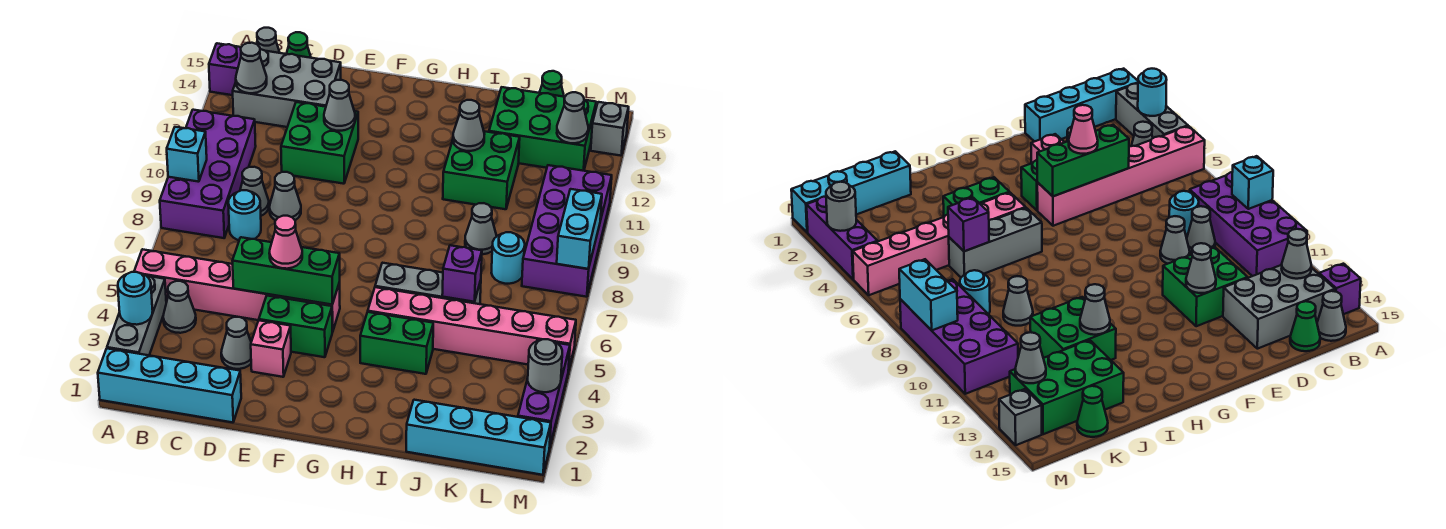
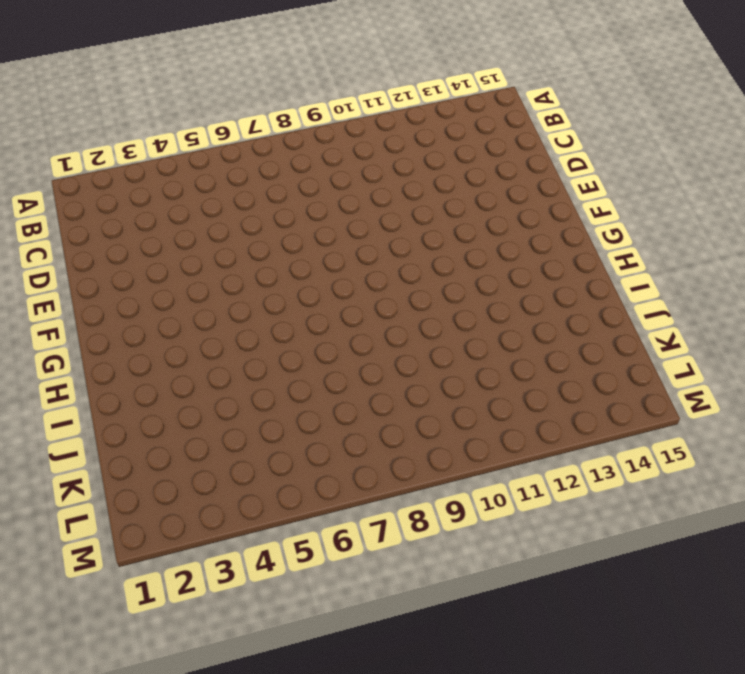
none -> cyan brick A1:D1 level 1
none -> grey brick A2:A4 level 1
none -> pink brick A5:F5 level 1
none -> purple brick A8:B11 level 1

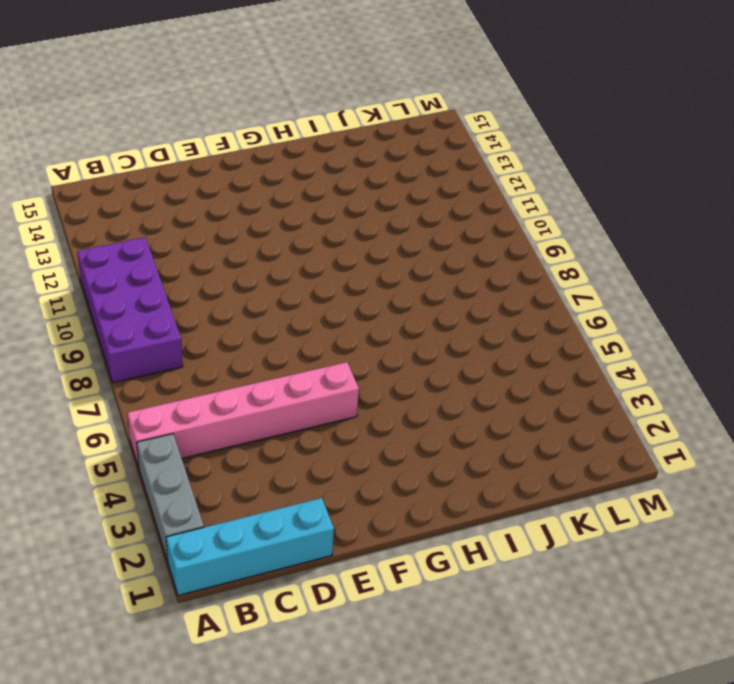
none -> purple brick A14 level 1
none -> grey cone B4 level 1
none -> grey brick B13:D14 level 1
none -> grey cone B15 level 1

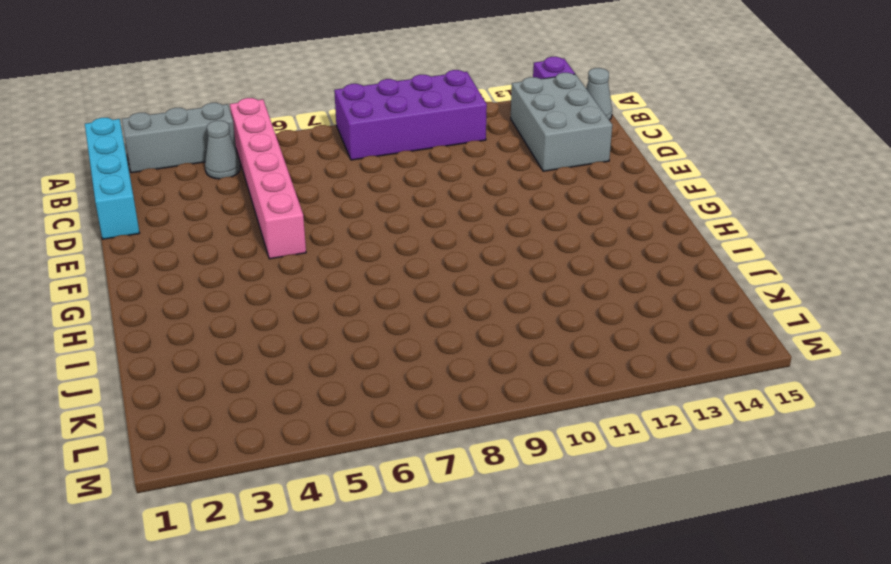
none -> cyan round brick C8 level 1
none -> grey cone C9 level 1
none -> green cone C15 level 1
none -> grey cone D3 level 1

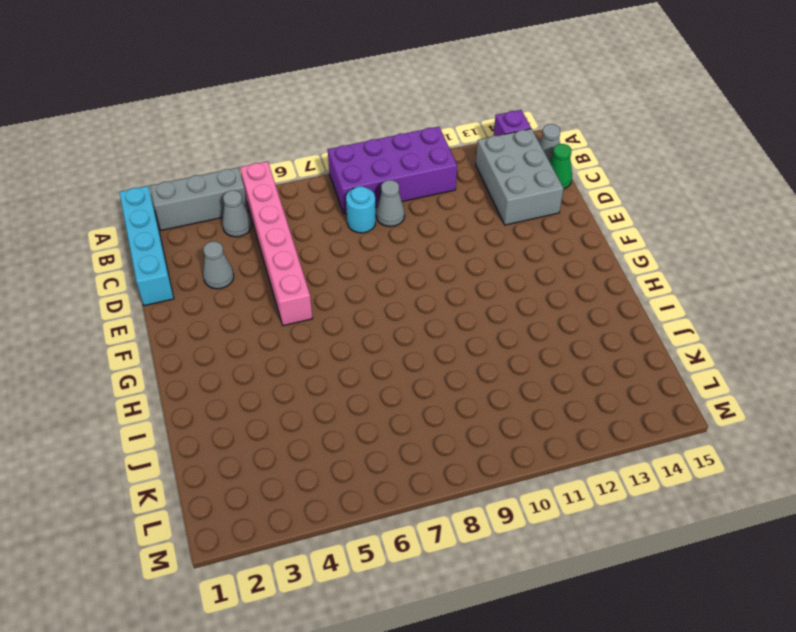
none -> grey cone D9 level 1
none -> green brick D11:E12 level 1
none -> pink brick E3 level 1
none -> green brick E4:F4 level 1

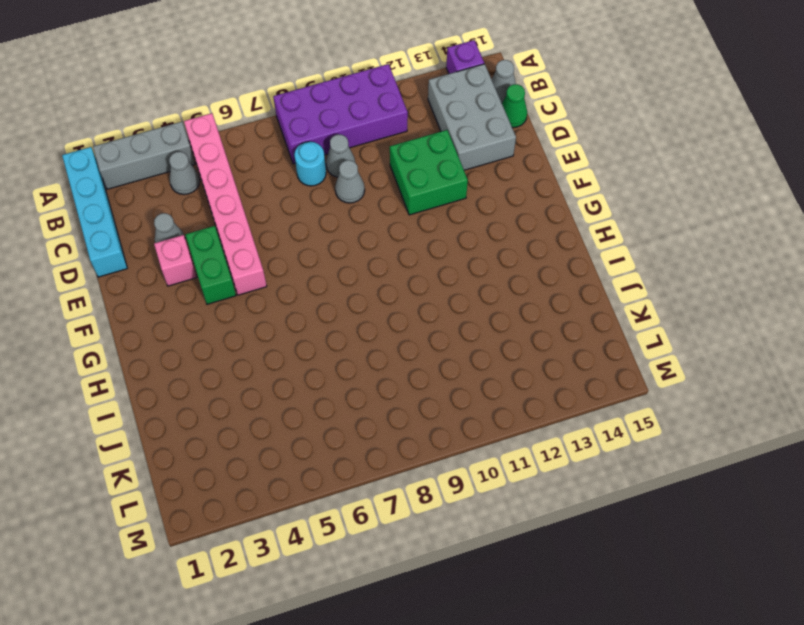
none -> green brick H4:I4 level 1
none -> pink brick H5:M5 level 1
none -> grey brick H6:J6 level 1
none -> green brick I11:J12 level 1

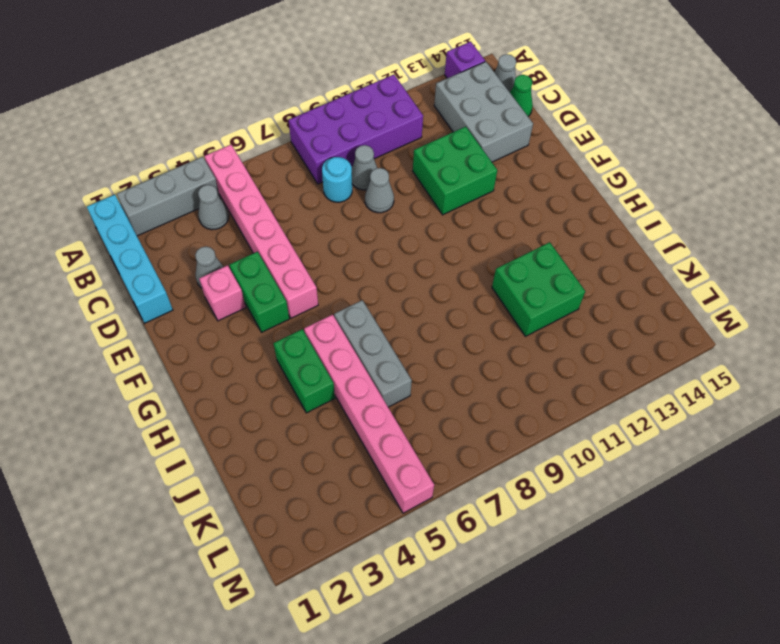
none -> cyan brick J1:M1 level 1
none -> grey cone J9 level 1
none -> green brick J13:L14 level 1
none -> cyan round brick K8 level 1

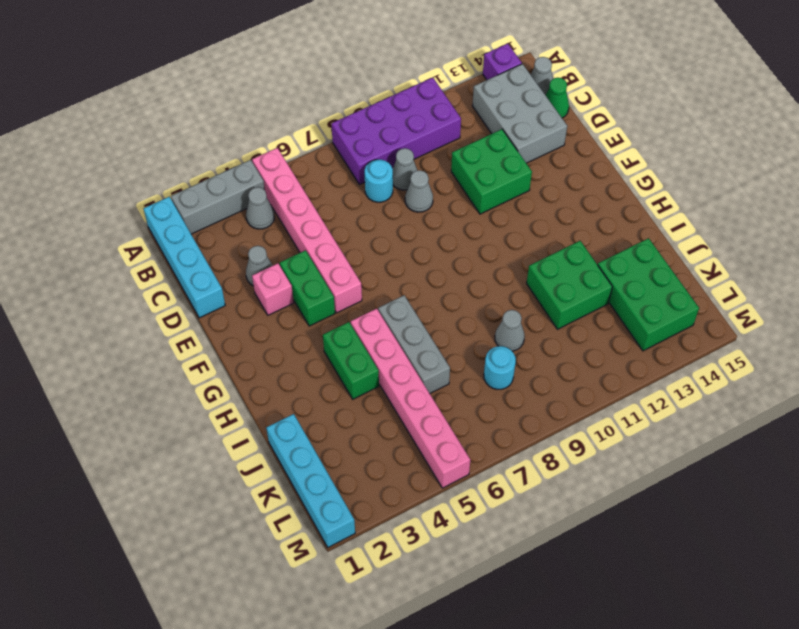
none -> green cone K15 level 1
none -> purple brick L8:M11 level 1
none -> purple brick M2:M4 level 1
none -> grey brick M14 level 1

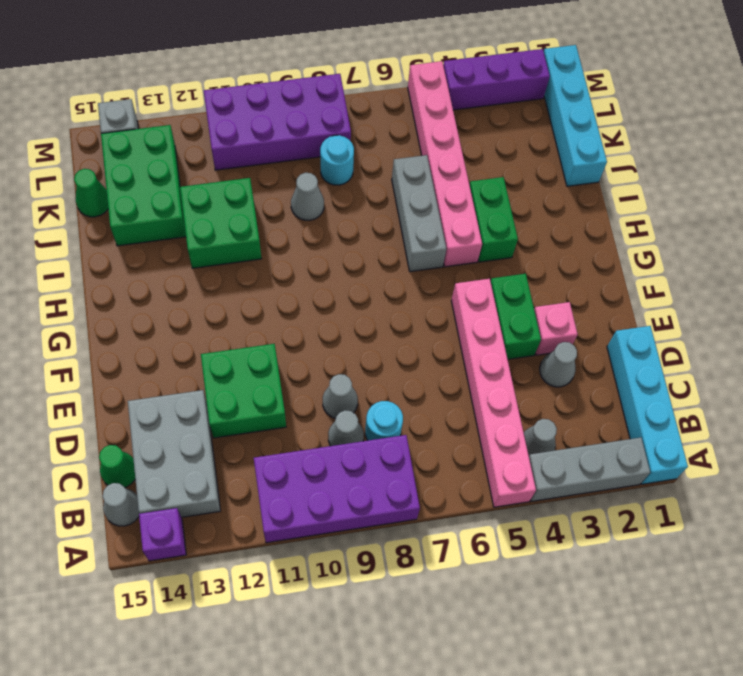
none -> cyan round brick A3 level 2
none -> cyan brick A9 level 2
none -> grey cone B13 level 2
none -> green brick D5:F5 level 2

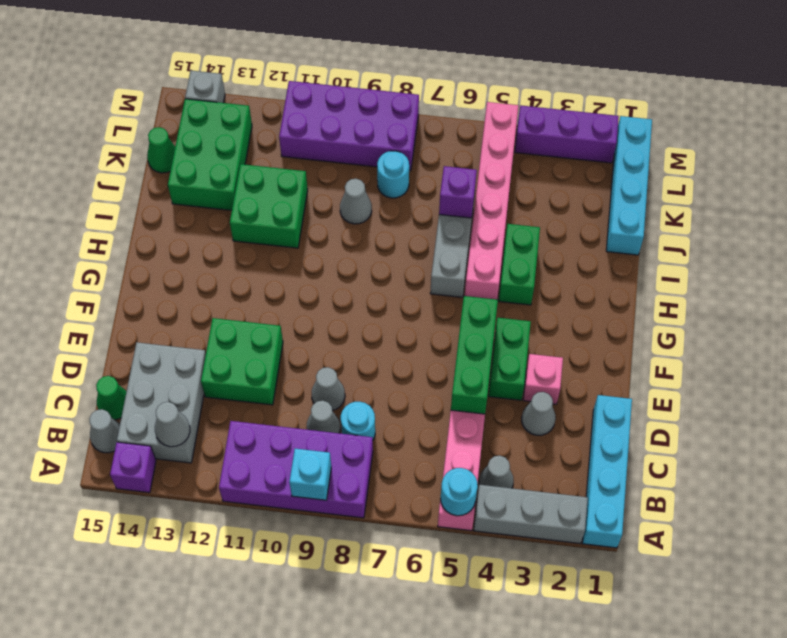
cyan round brick A5 level 2 -> cyan round brick A3 level 2
none -> grey cone E12 level 2
none -> grey cone I12 level 2
none -> grey cone L13 level 2
none -> grey round brick M3 level 2

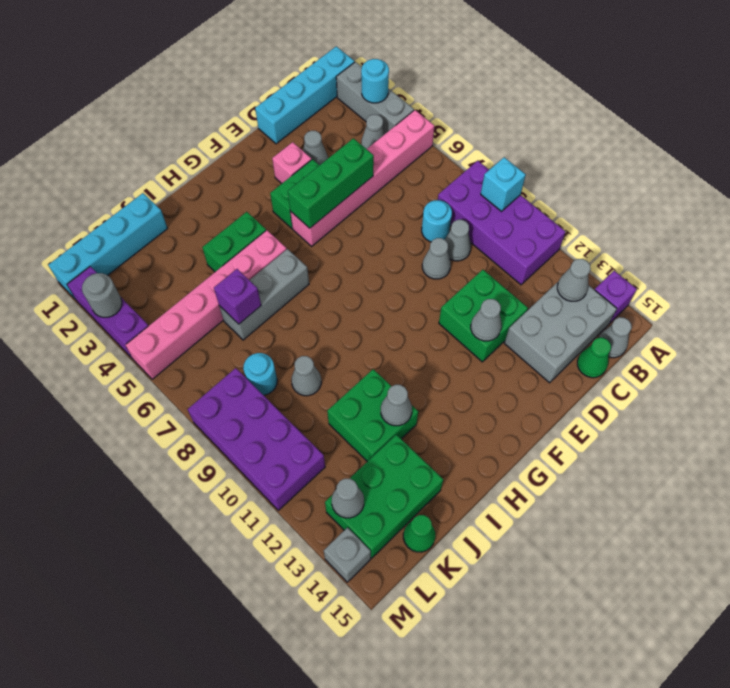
none -> cyan brick M8:M9 level 2
none -> pink cone E5 level 3

